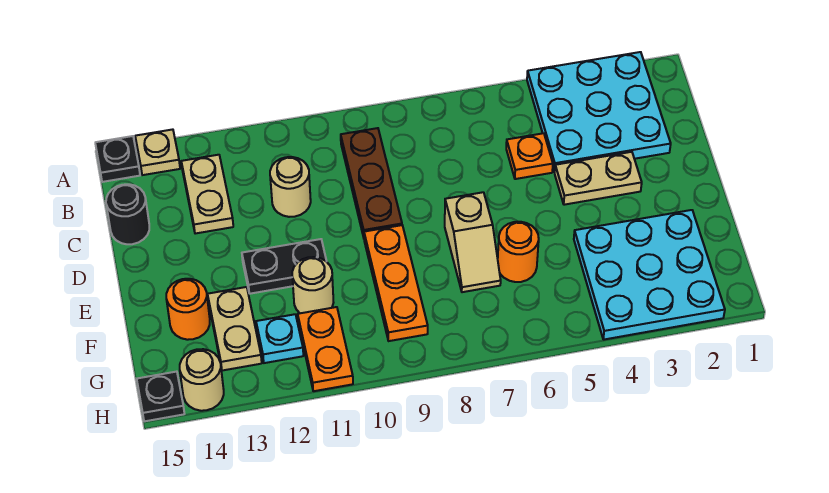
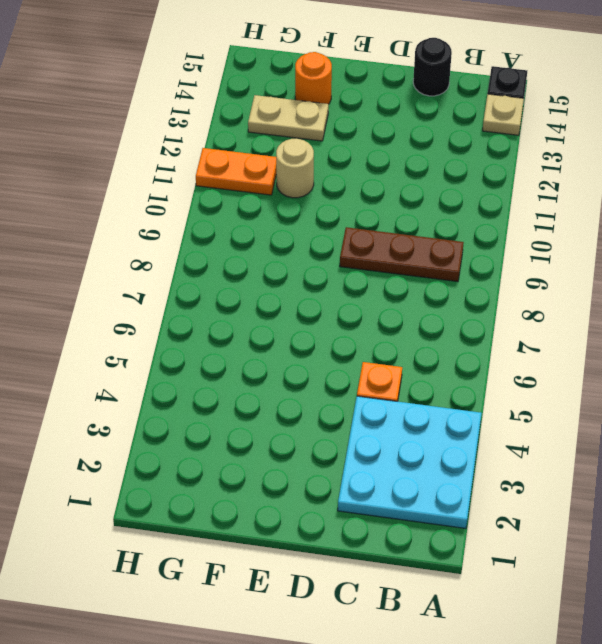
none -> tan plate B13:C13 level 1
none -> tan round brick C11 level 1
none -> tan plate D3:D4 level 1

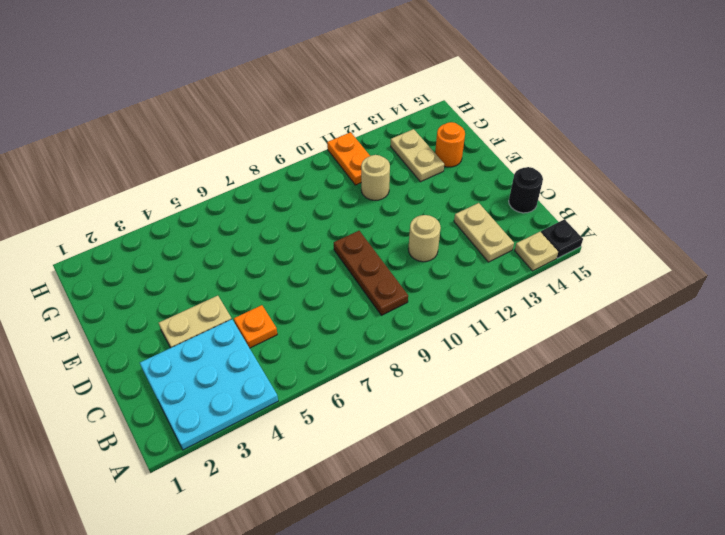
none -> tan slope E7:F7 level 1 top E
none -> orange plate E9:G9 level 1
none -> black plate E11:E12 level 1

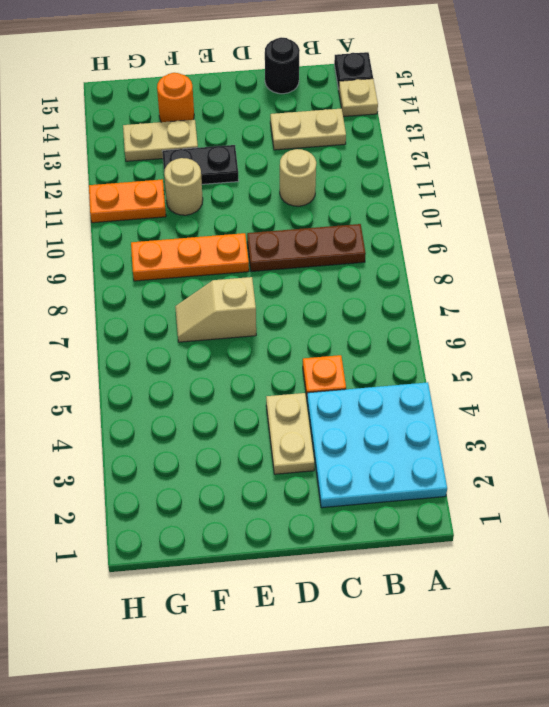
black plate E12:F12 level 1 -> black plate E11:E12 level 1
none -> cyan plate F2:H4 level 1
none -> orange round brick F6 level 1
none -> cyan plate G12 level 1

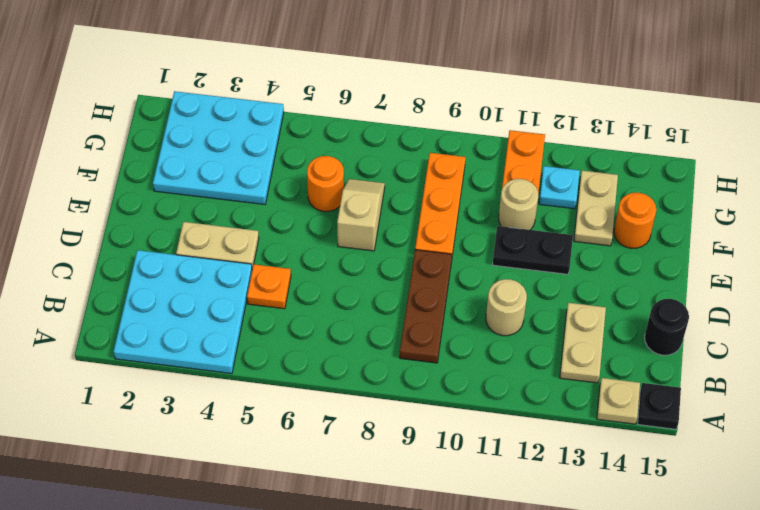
none -> tan round brick H14 level 1
none -> black plate H15 level 1

